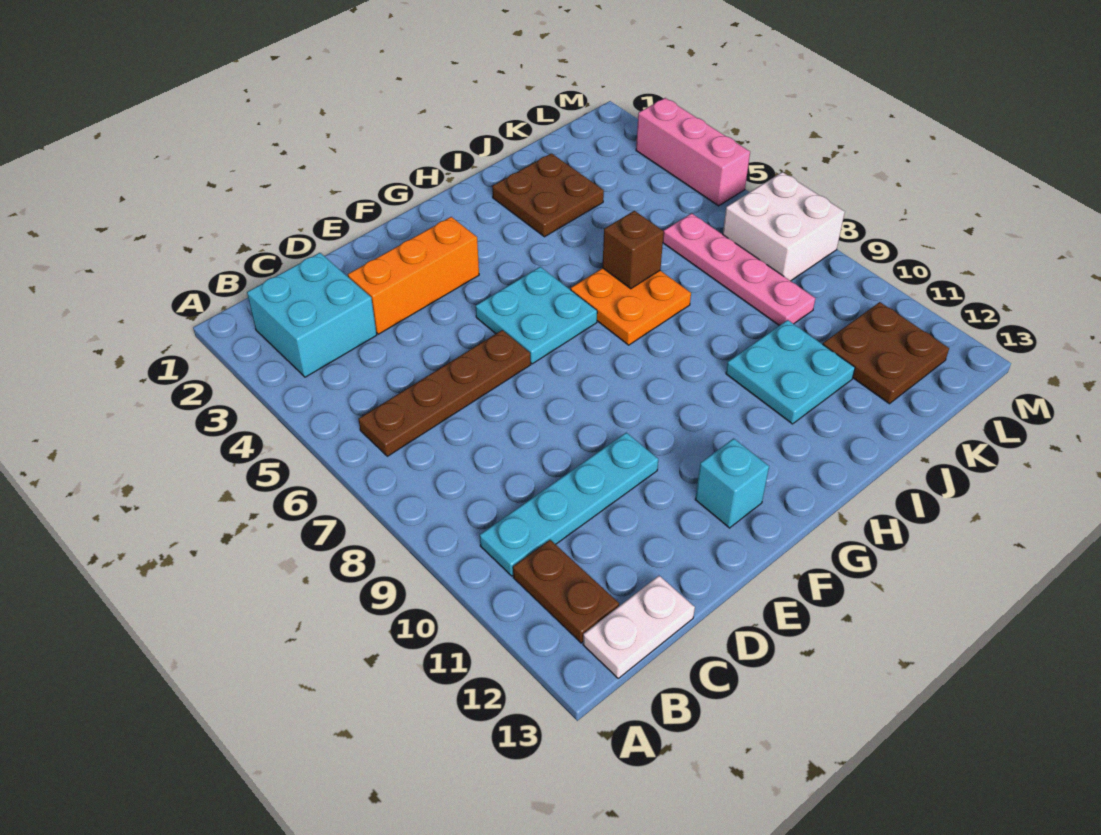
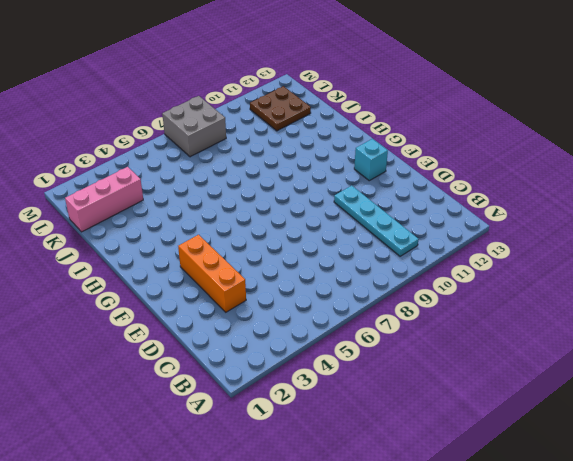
pink brick K1:K3 level 1 -> pink brick M3:M5 level 1
grey brick L7:M8 level 1 -> white brick L7:M8 level 1
none -> cyan brick B2:C3 level 1
none -> brown plate B6:E6 level 1
none -> brown plate B11:B12 level 1

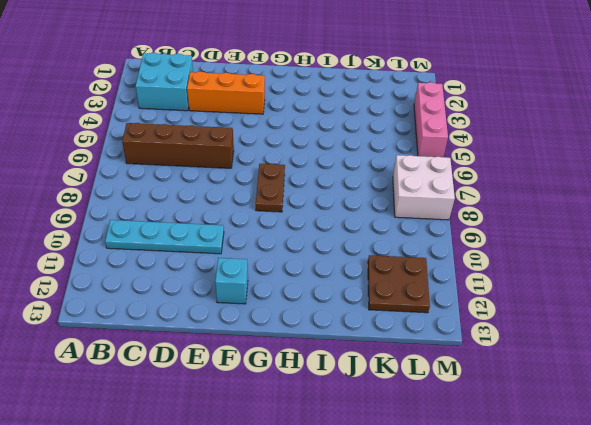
brown brick B6:E6 level 1 -> brown plate B6:E6 level 1
brown plate G7:G8 level 1 -> brown plate B11:B12 level 1
none -> white plate B13:C13 level 1
none -> cyan plate F5:G6 level 1
none -> orange plate H6:I7 level 1

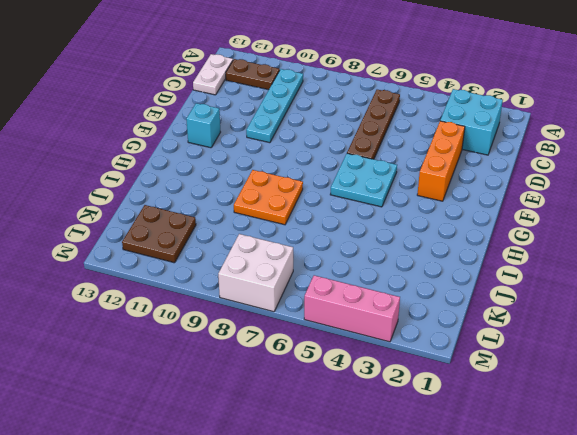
orange plate H8:I9 level 1 -> orange plate H6:I7 level 1
none -> brown plate I2:J3 level 1
none -> cyan plate I10:J11 level 1
none -> pink plate K6:K9 level 1

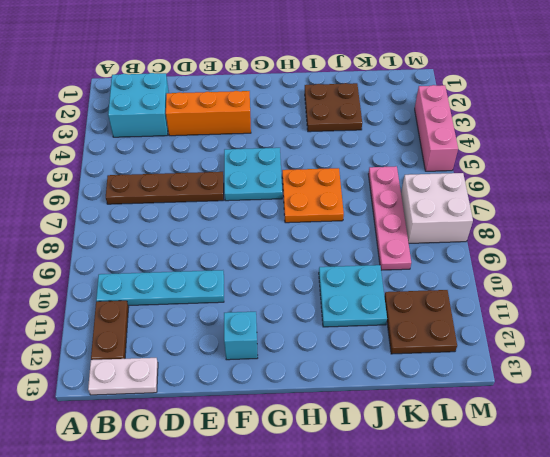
none -> brown brick I6 level 2

